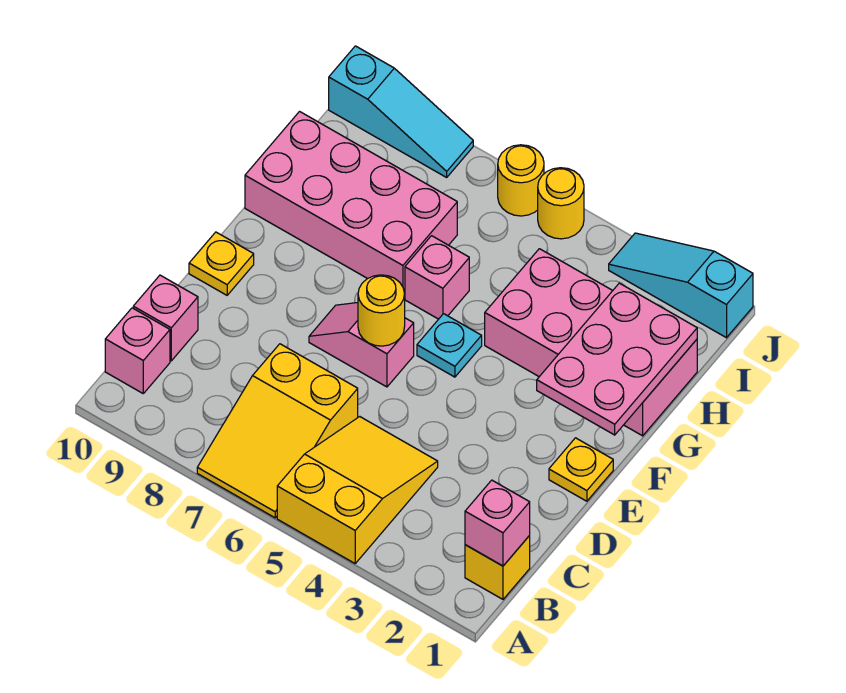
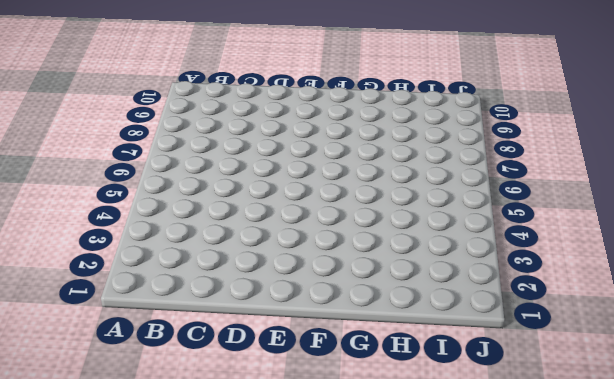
none -> yellow slope A4:C5 level 1 top A
none -> yellow slope A6:C7 level 1 top C
none -> yellow brick B1 level 1

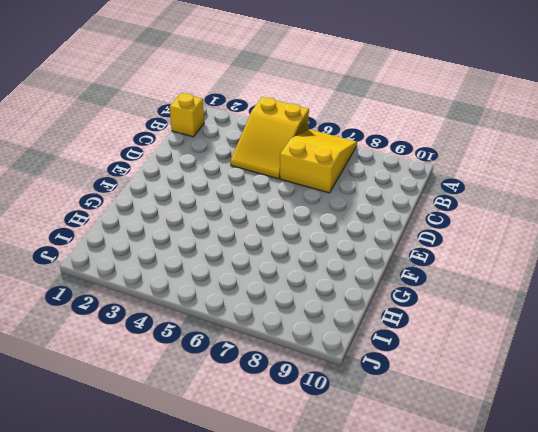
none -> pink brick B10 level 1
none -> pink brick C10 level 1
none -> yellow plate E1 level 1

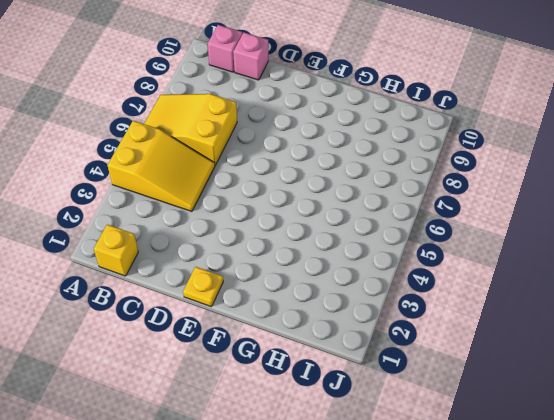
none -> pink slope E6:E7 level 1 top 6
none -> yellow plate E10 level 1
none -> cyan plate F5 level 1

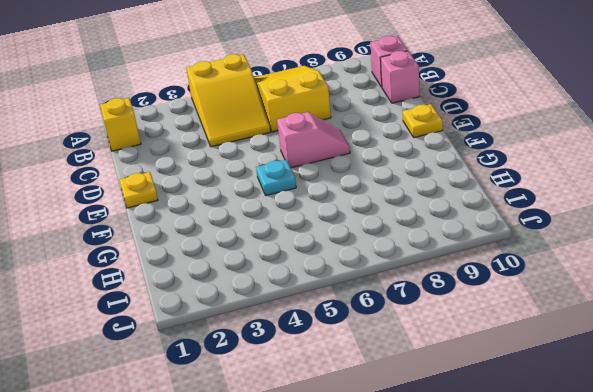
none -> pink brick G1:H4 level 1
none -> pink brick G6 level 1
none -> pink brick G7:H10 level 1

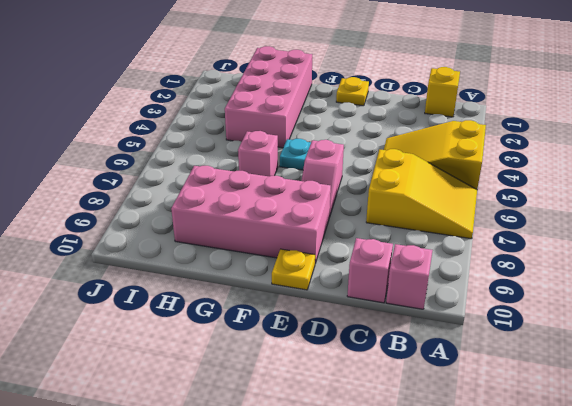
pink brick E8:H9 level 1 -> pink brick G7:H10 level 1
none -> cyan slope J1:J3 level 1 top 1
none -> yellow round brick J5 level 1
none -> yellow round brick J6 level 1

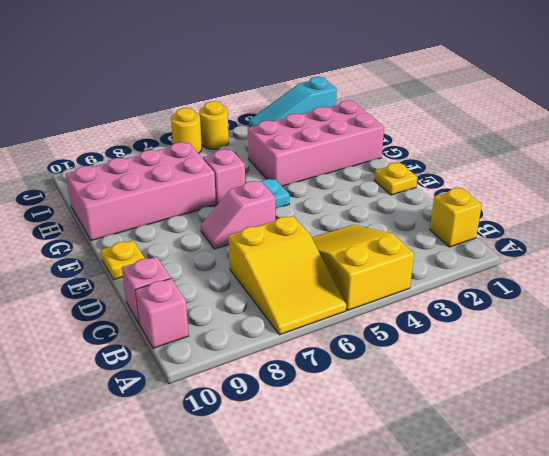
none -> cyan slope J8:J10 level 1 top 10
none -> pink brick B1 level 2
none -> yellow round brick E6 level 2

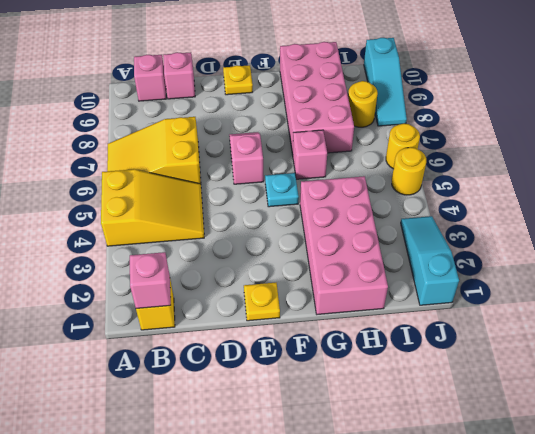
yellow round brick I8 level 1 -> yellow round brick E6 level 2
none -> pink plate F1:H2 level 2

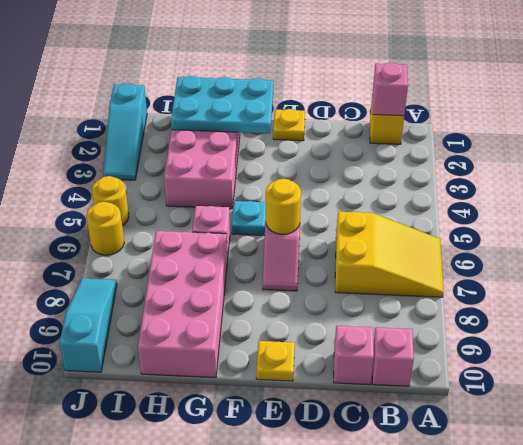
cyan plate F1:H2 level 2 -> pink plate F1:H2 level 2
none -> yellow slope A4:C5 level 1 top A

